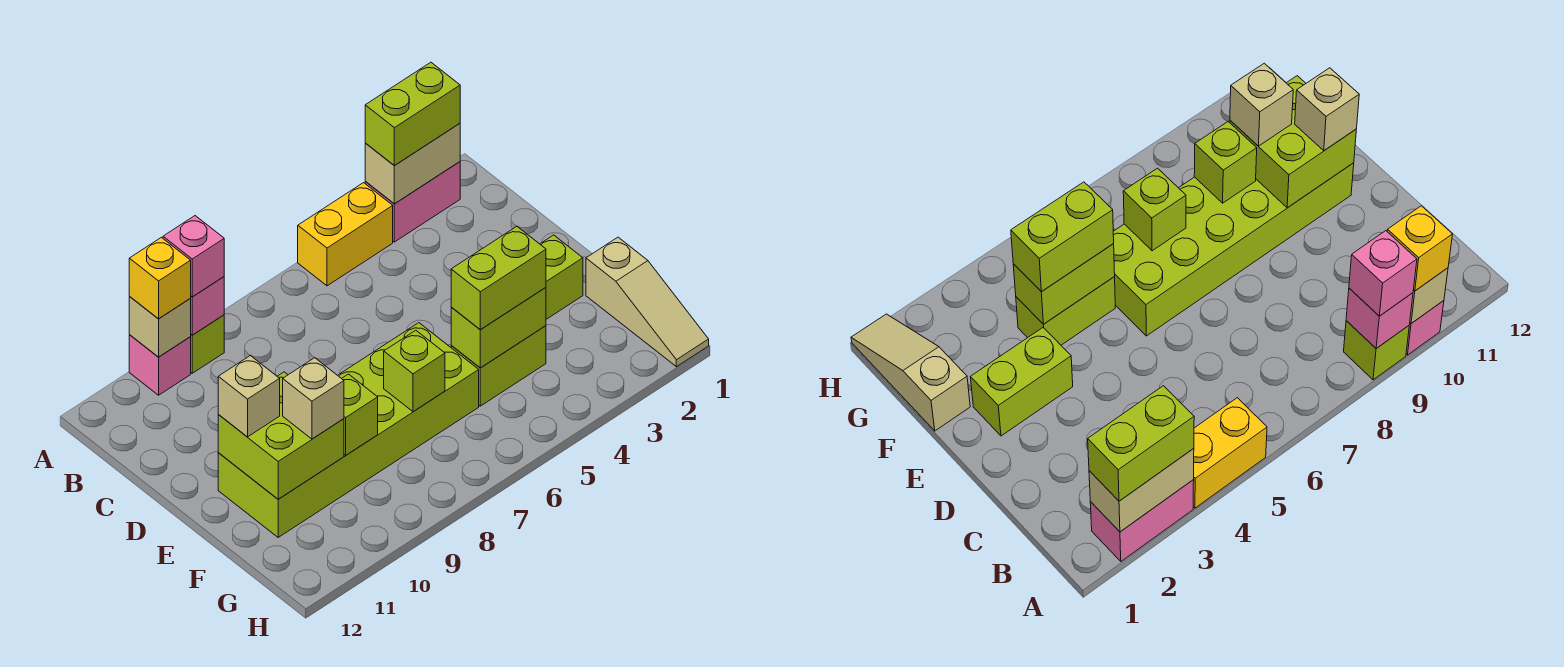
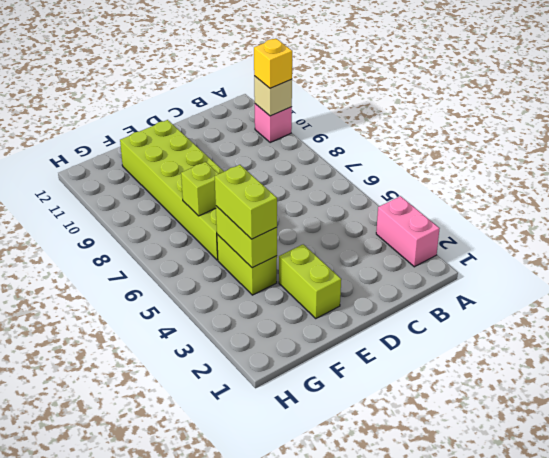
none -> yellow brick A4:A5 level 1
none -> lime brick A9 level 1
none -> tan slope F1:H1 level 1 top F

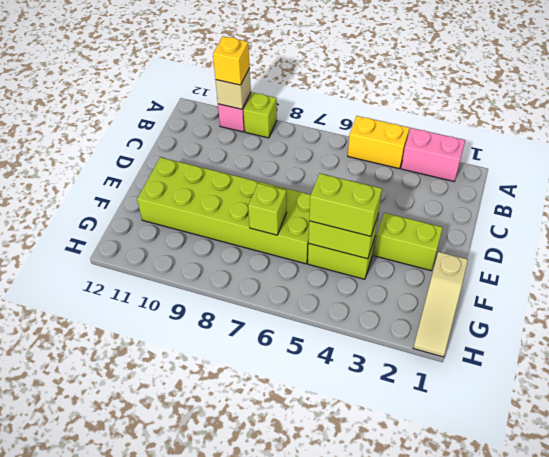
none -> tan brick A2:A3 level 2
none -> pink brick A9 level 2
none -> lime brick E10:F11 level 2

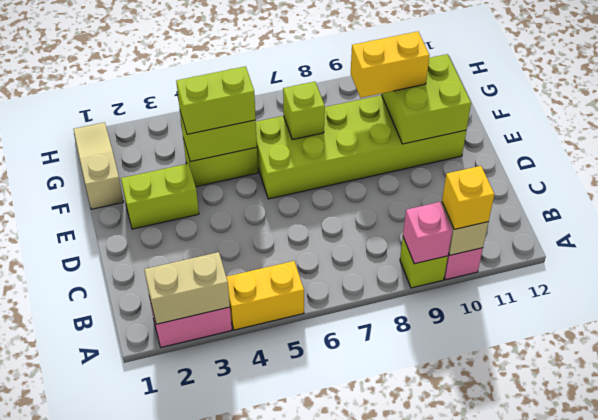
yellow brick F9:F10 level 3 -> tan brick F10 level 3
none -> lime brick F9 level 2
none -> lime brick A2:A3 level 3
none -> pink brick A9 level 3

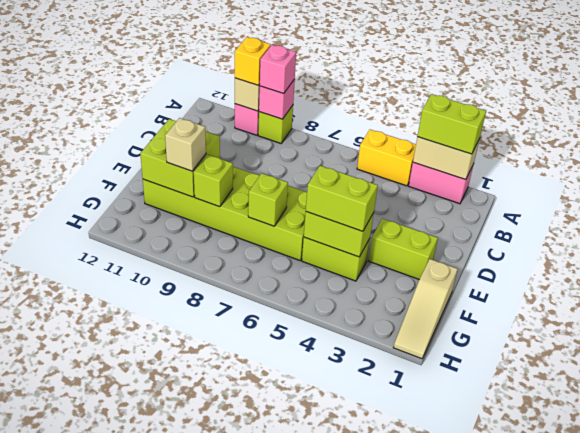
none -> tan brick E11 level 3

